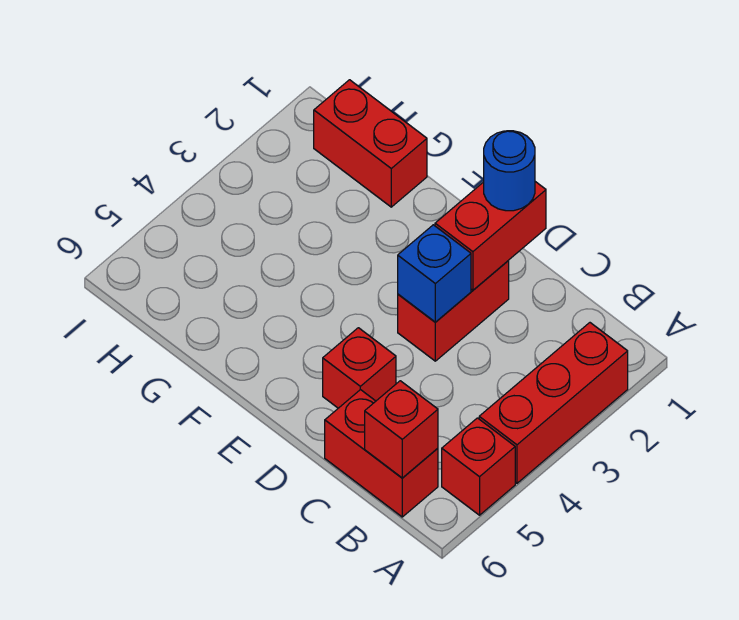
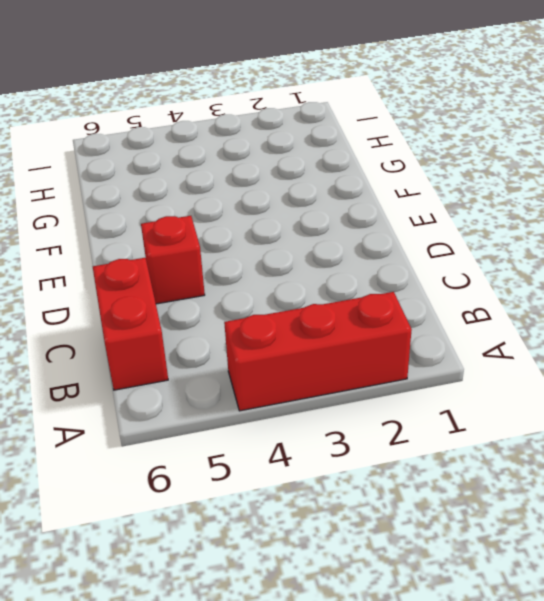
none -> red brick A5 level 1
none -> red brick D2:D3 level 1

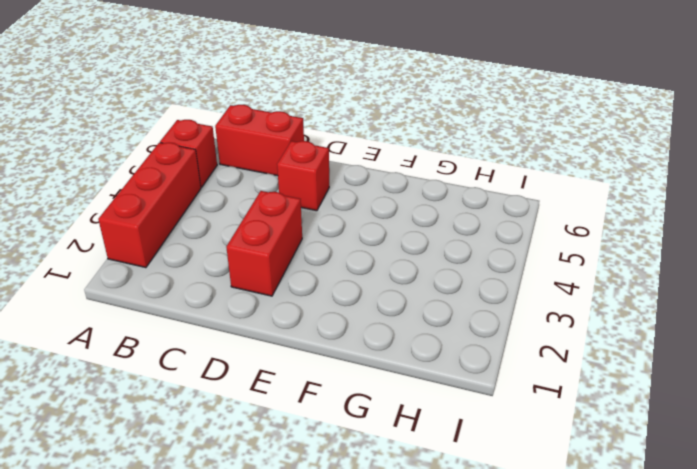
none -> red brick G1:H1 level 1
none -> red brick B6 level 2

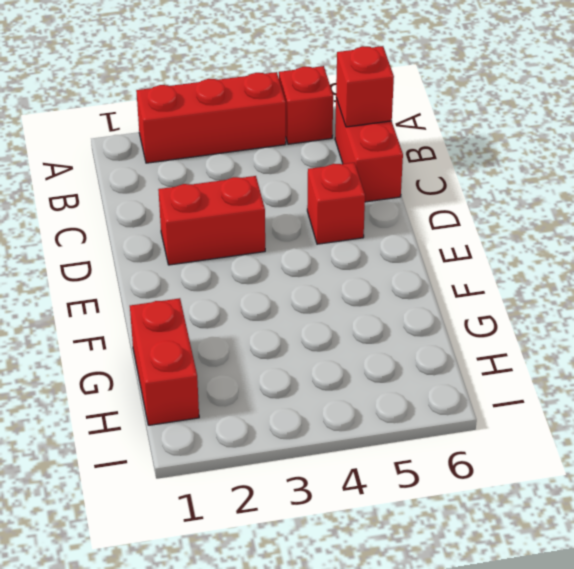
none -> red brick D1:D2 level 2
none -> blue brick D3 level 2

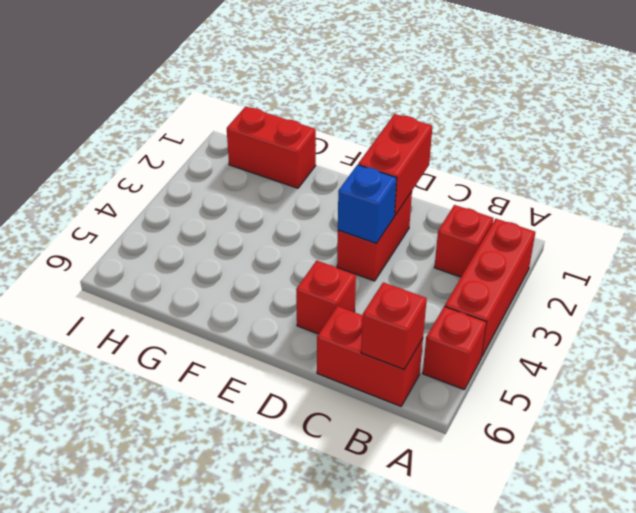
red brick B2 level 1 -> none
none -> blue round brick D1 level 3

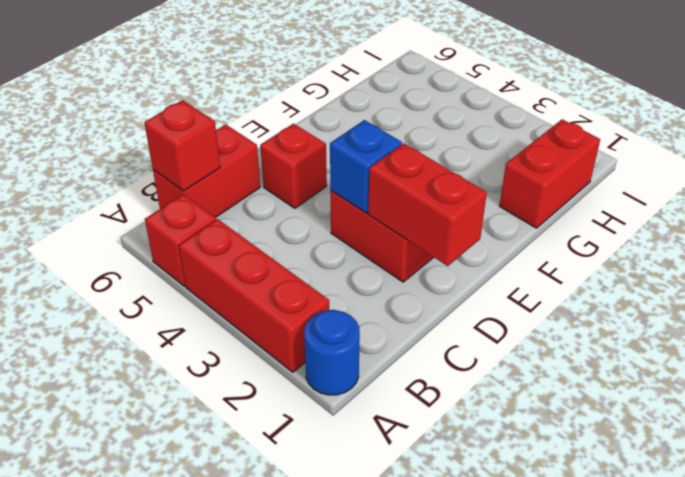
blue round brick A1 level 1 -> blue round brick D1 level 3

